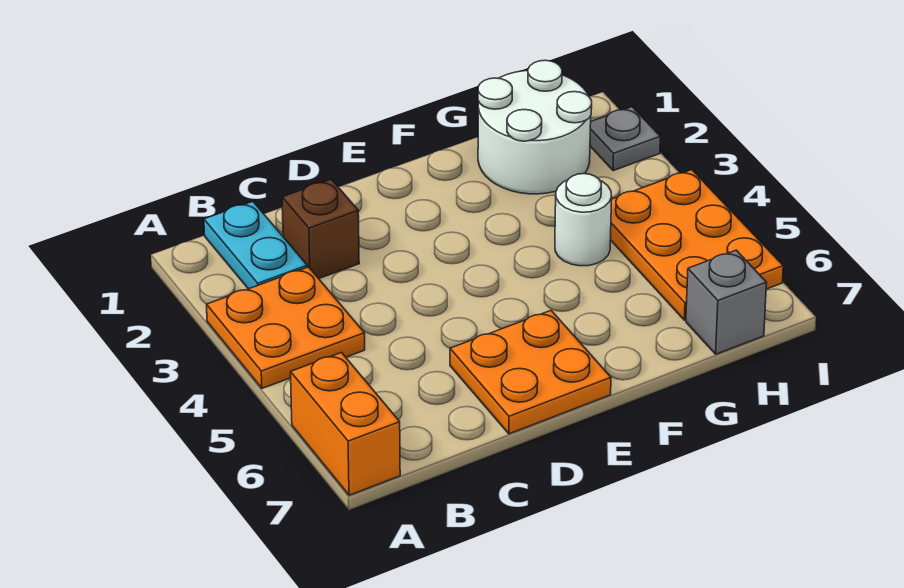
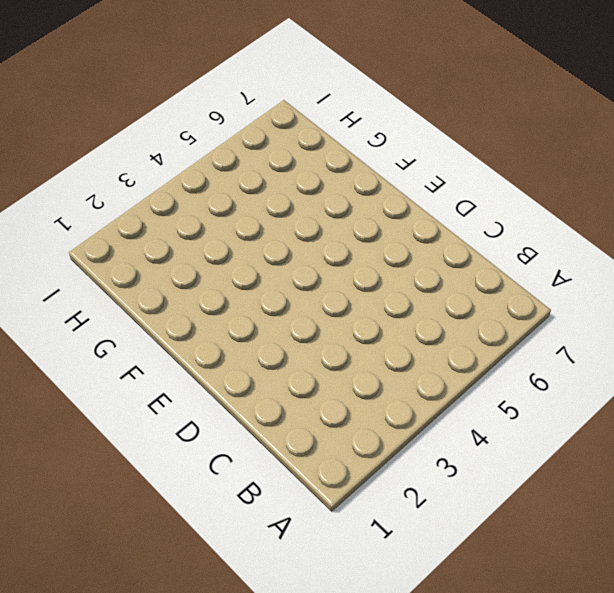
none -> orange plate A3:B4 level 1
none -> orange brick A6:A7 level 1

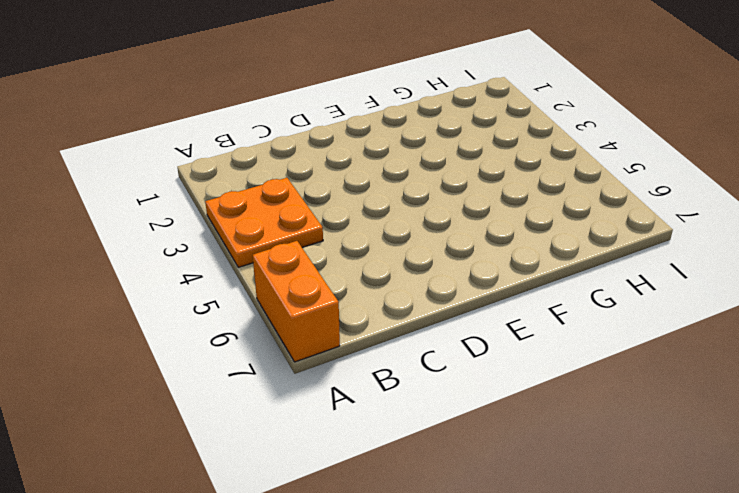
none -> cyan plate B1:B2 level 1
none -> brown brick C2 level 1

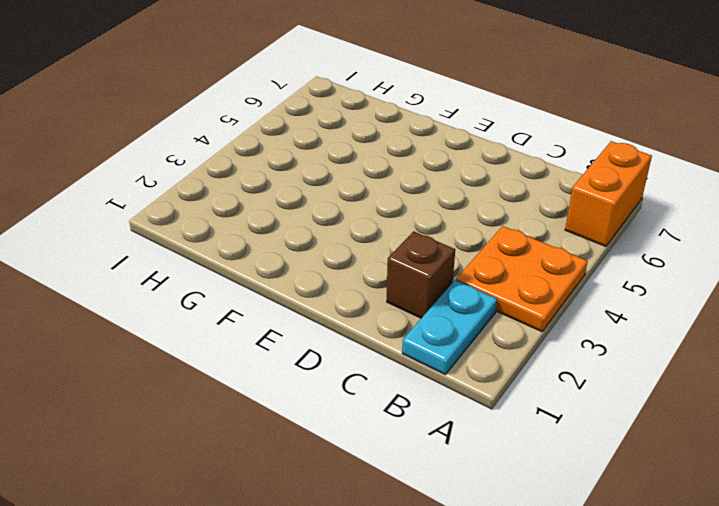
none -> orange plate D6:E7 level 1
none -> white round brick G1:H2 level 1

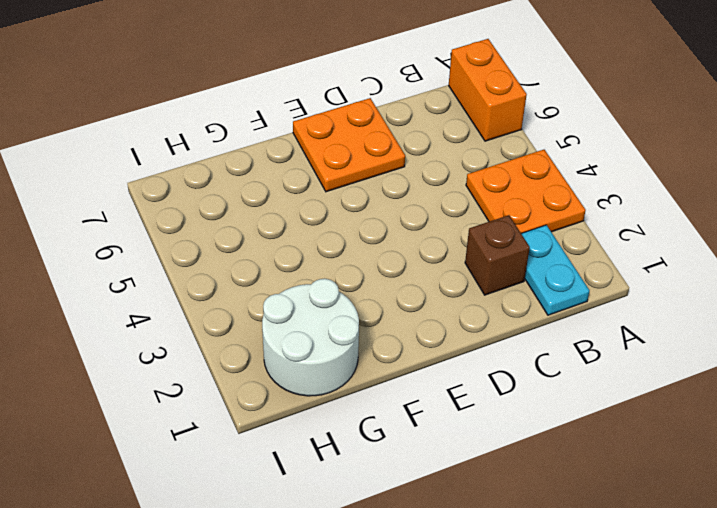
none -> white round brick G4 level 1
none -> orange plate H4:I6 level 1

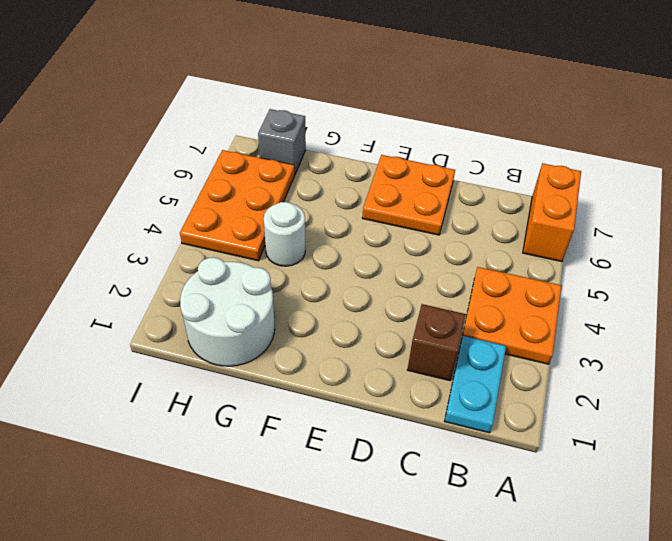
none -> grey plate I2 level 1

